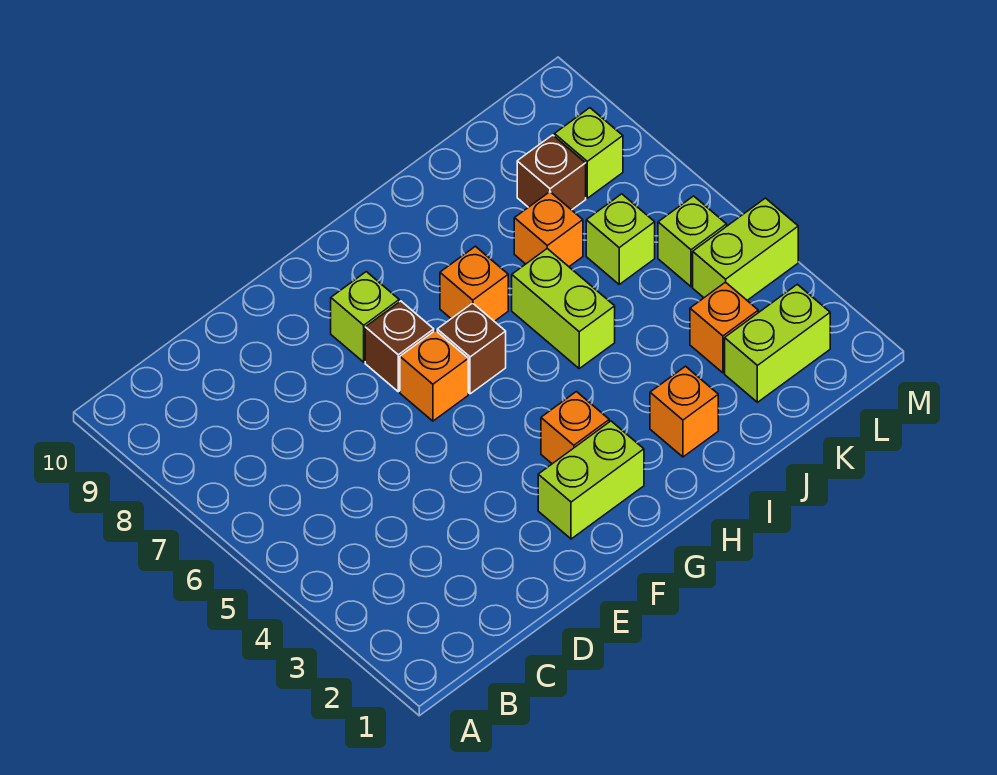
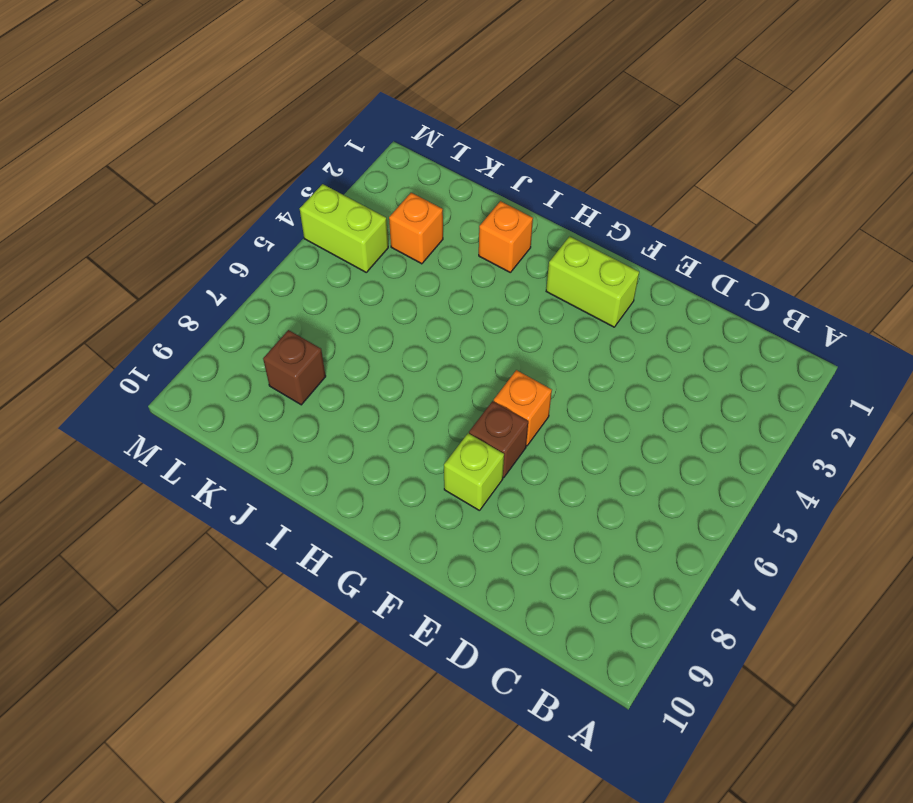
none -> orange brick G3 level 1
none -> brown brick G6 level 1
none -> orange brick H7 level 1

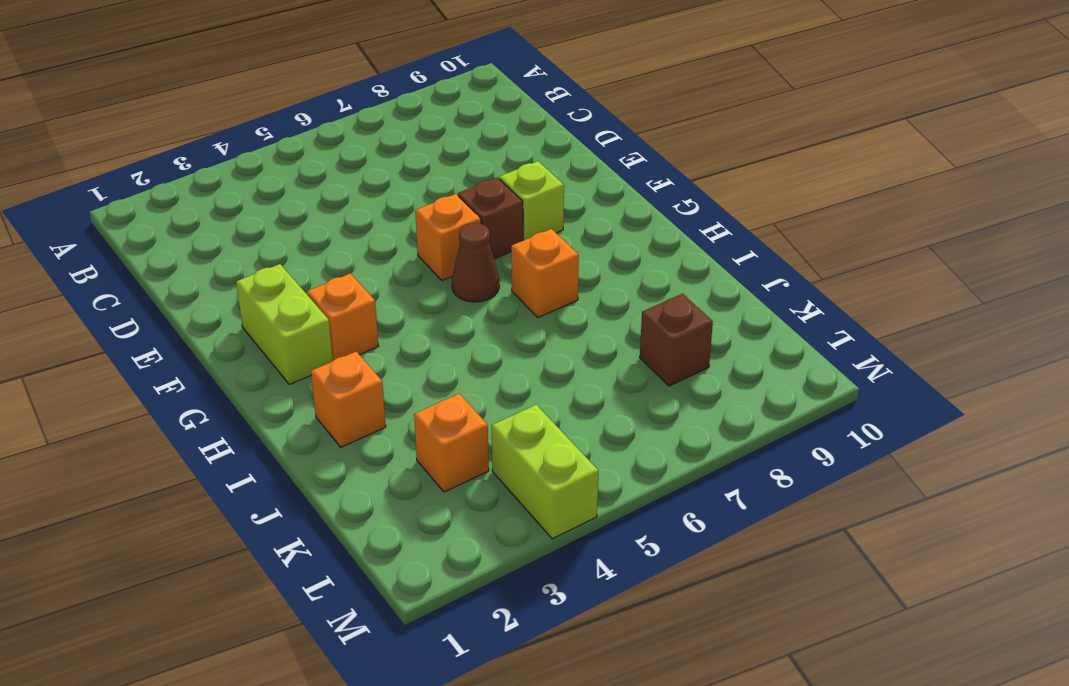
brown cone G6 level 1 -> brown brick G6 level 1
none -> lime brick I5:I6 level 1
none -> orange brick J7 level 1
none -> lime brick K2:L2 level 1

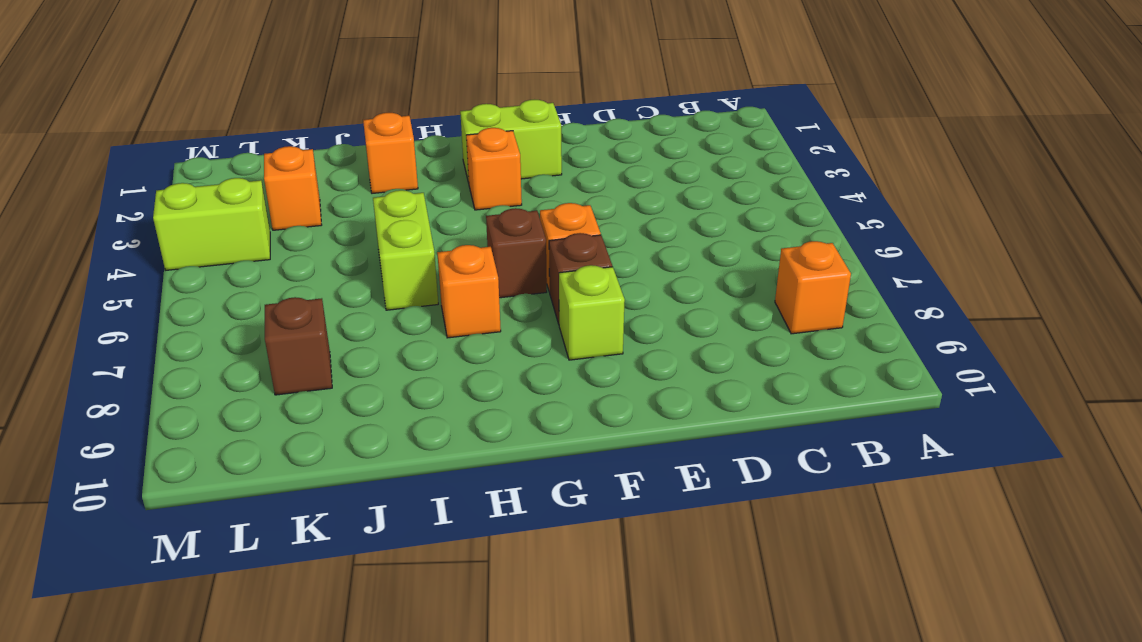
orange brick B8 level 1 -> orange brick J7 level 1
none -> lime brick K2:L2 level 1
none -> lime brick K6 level 1
none -> lime brick L5 level 1

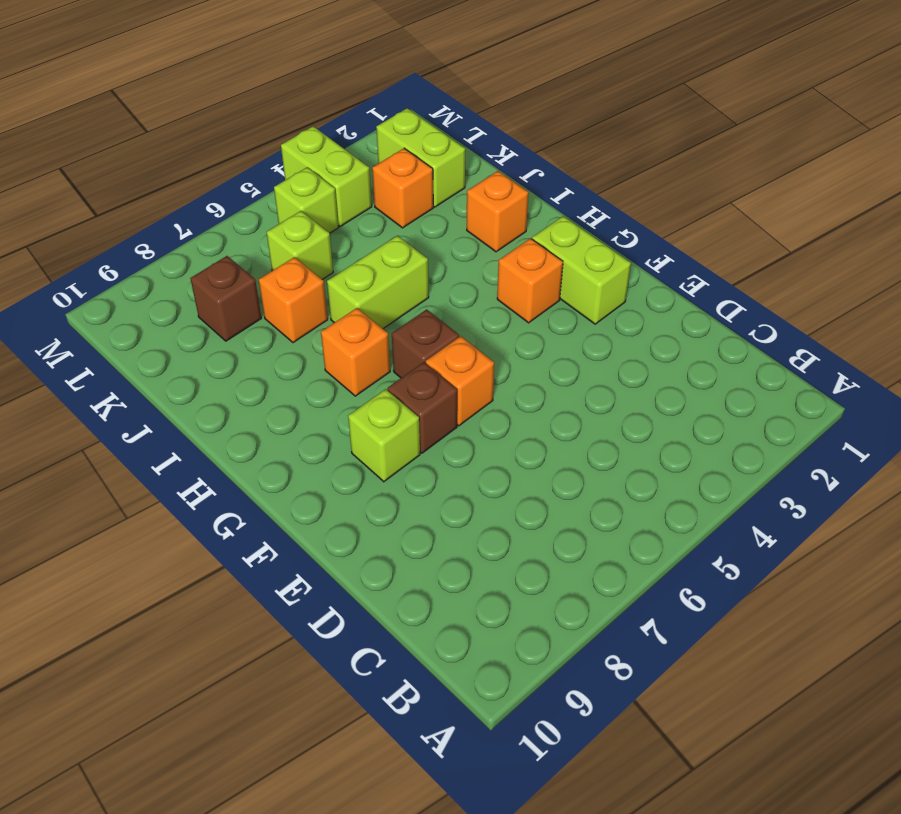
none -> lime brick L8 level 1

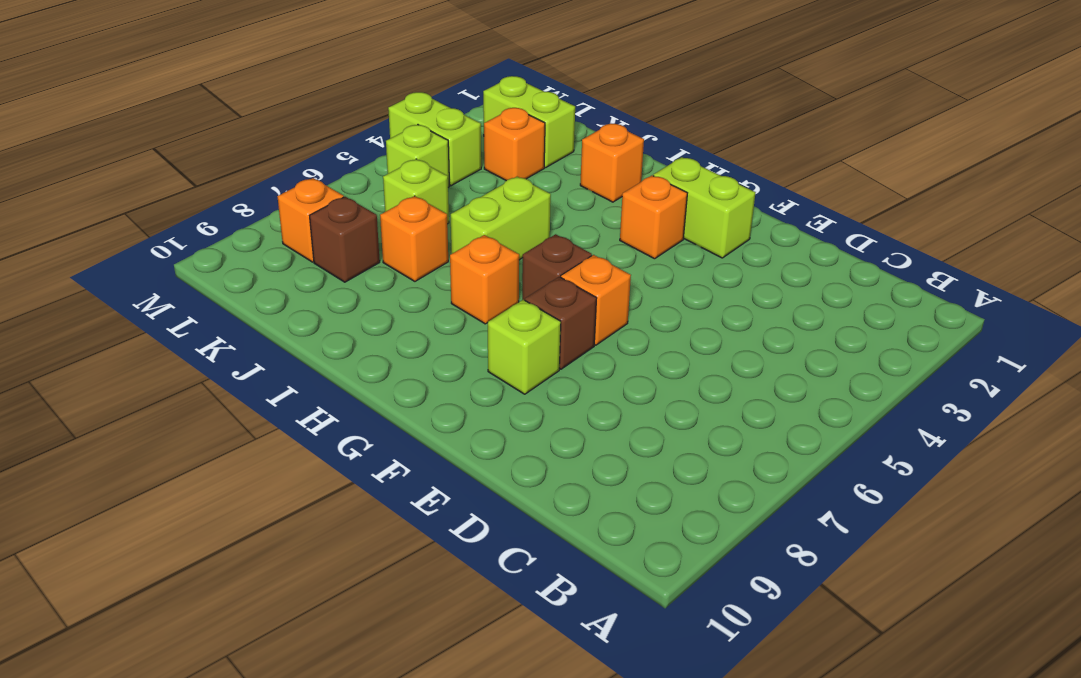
orange brick L8 level 1 -> lime brick L8 level 1

